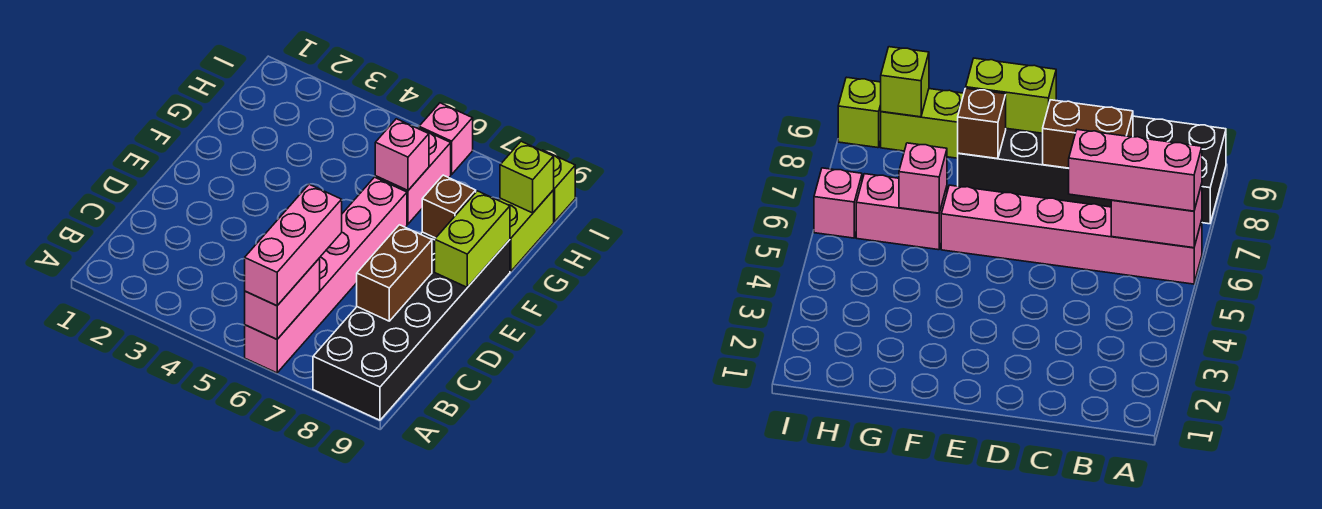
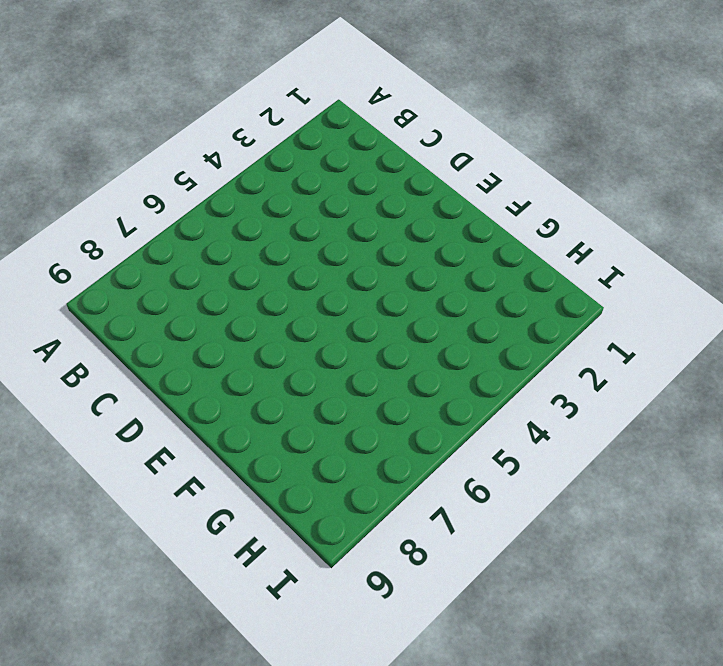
none -> pink brick A6:F6 level 1
none -> black brick A8:F9 level 1
none -> pink brick G6:H6 level 1

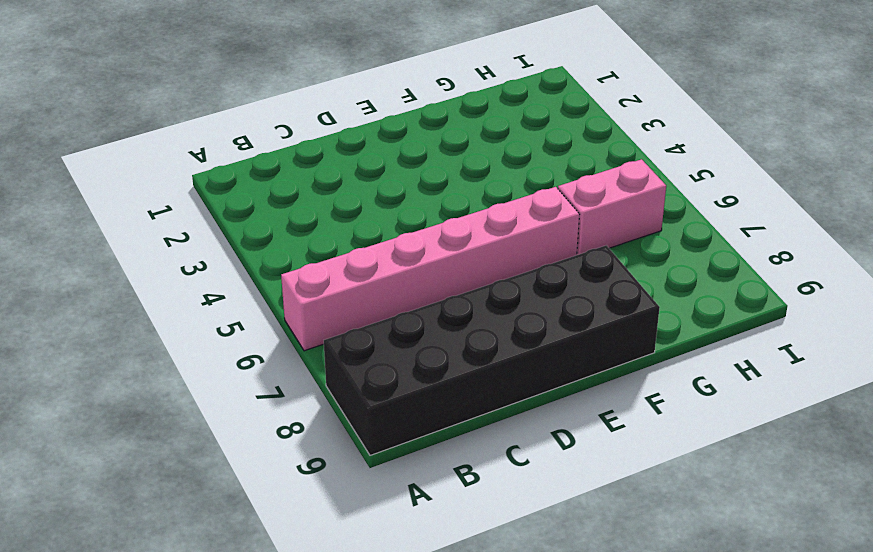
none -> lime brick G9:H9 level 1
none -> pink brick I6 level 1
none -> lime brick I9 level 1

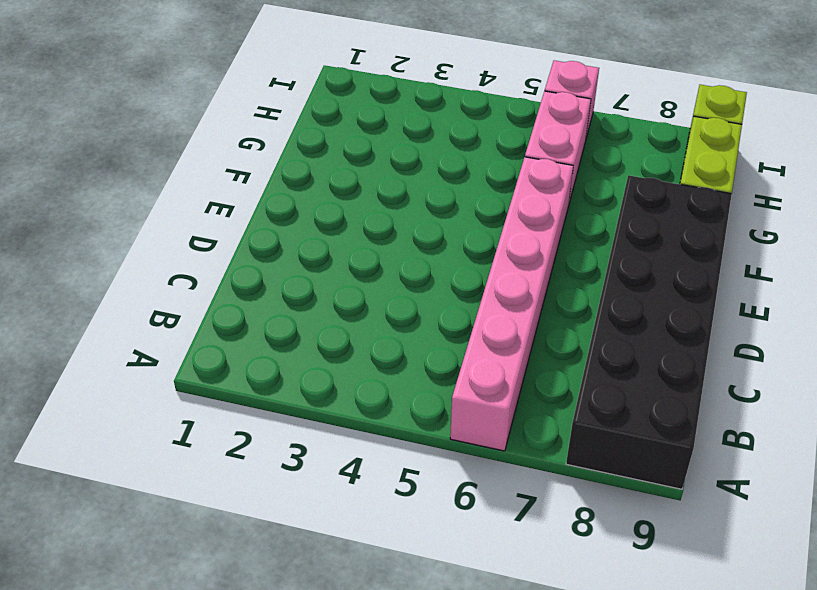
none -> pink brick A6:B6 level 2
none -> brown brick C8:D8 level 2
none -> lime brick E9:F9 level 2

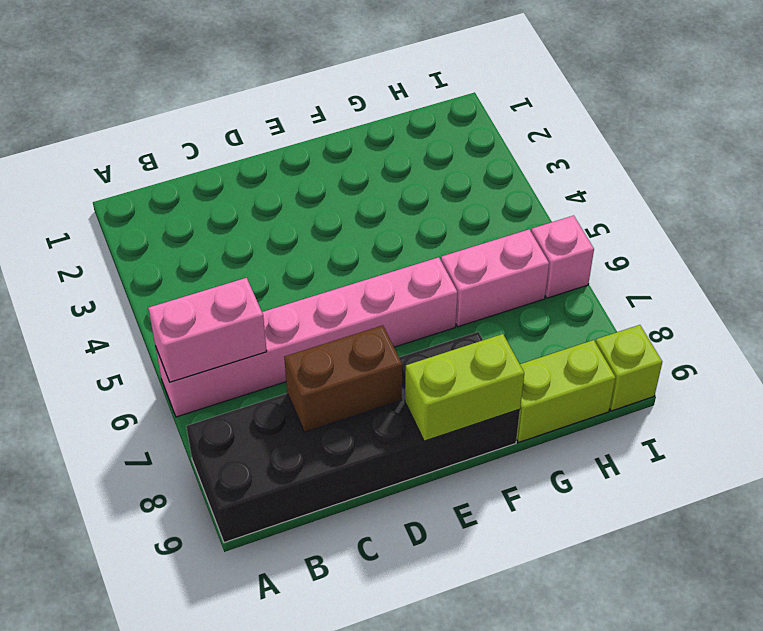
none -> brown brick F8 level 2
none -> pink brick G6 level 2
none -> lime brick H9 level 2

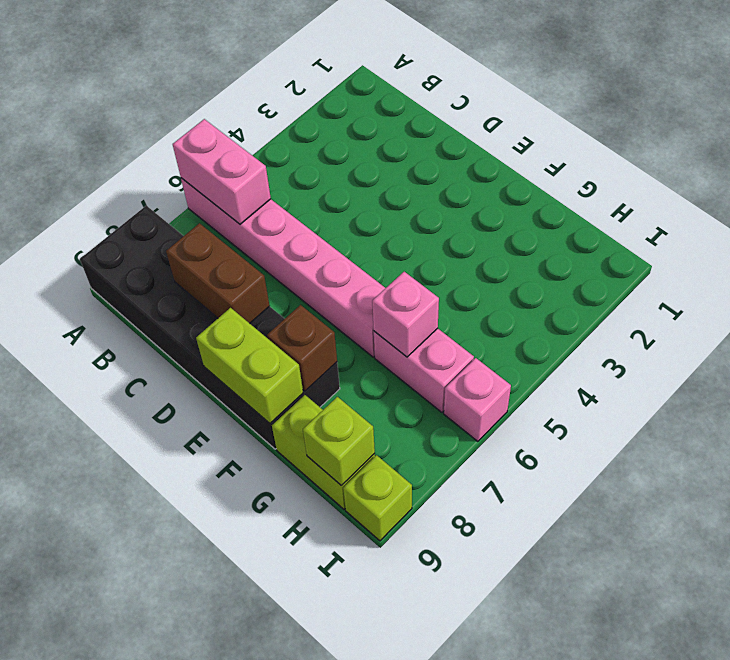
none -> pink brick A6:C6 level 3

